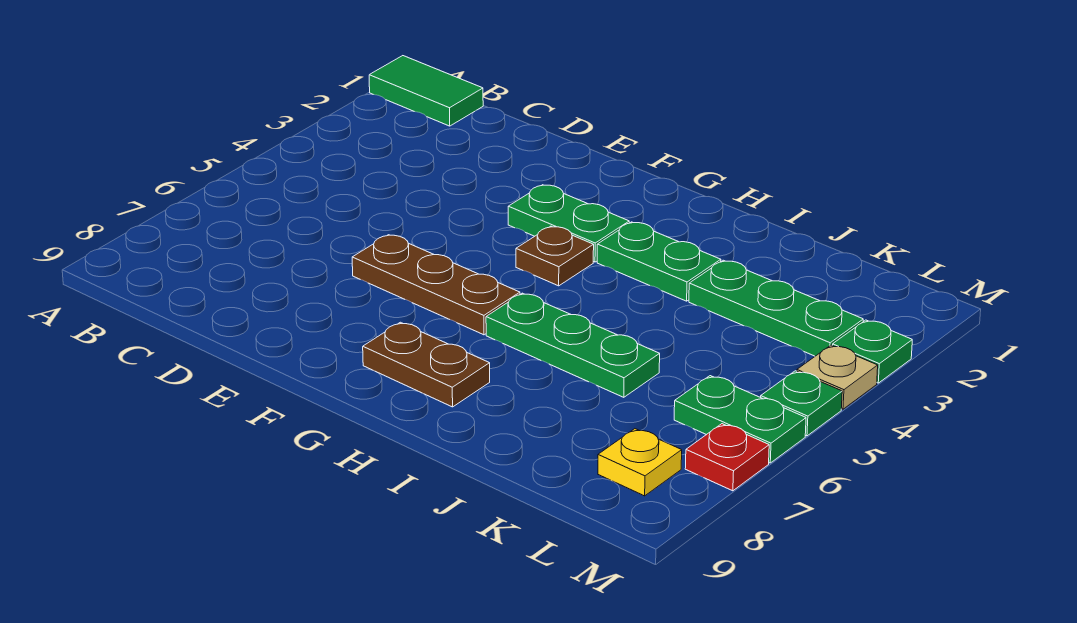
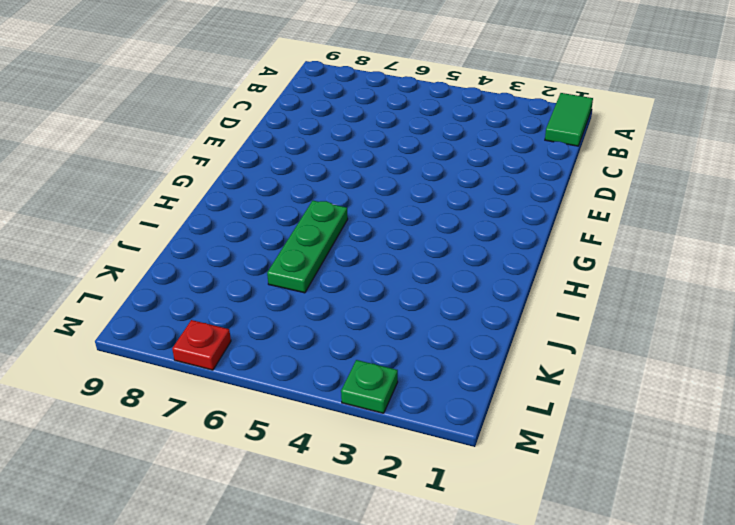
none -> brown plate E6:G6 level 1
none -> green plate F3:G3 level 1
none -> brown plate G4 level 1

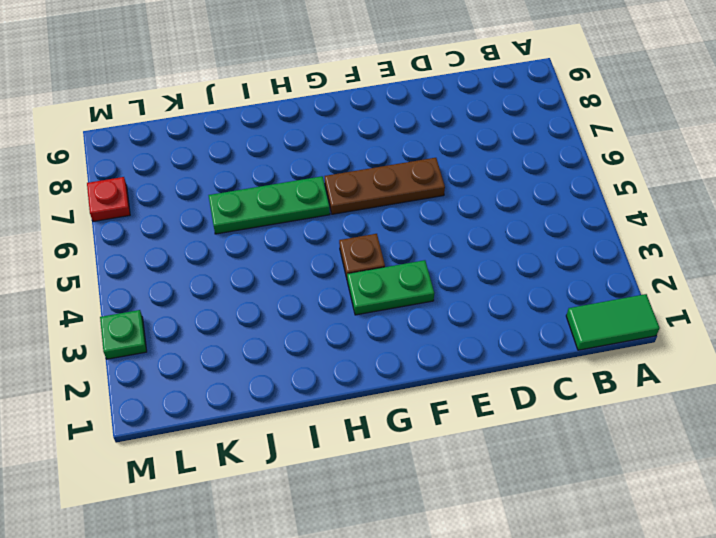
none -> brown plate G8:H8 level 1
none -> green plate H3:I3 level 1
none -> green plate J3:L3 level 1

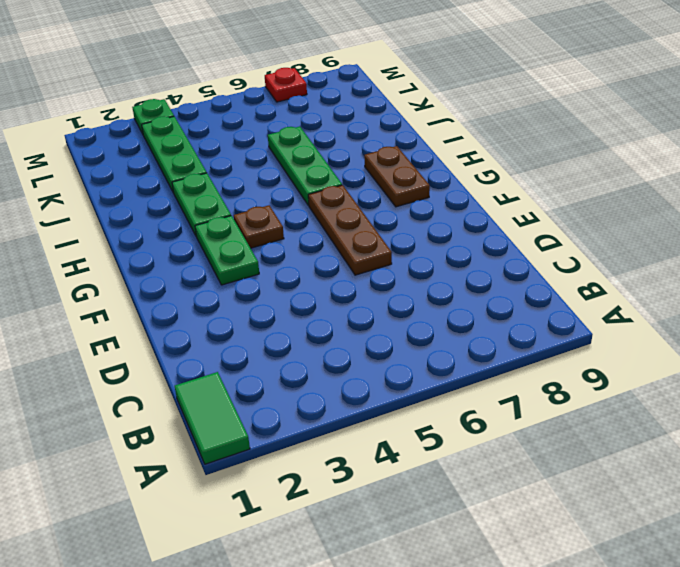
none -> green plate L6:M6 level 1
none -> yellow plate L8 level 1
none -> tan plate M4 level 1

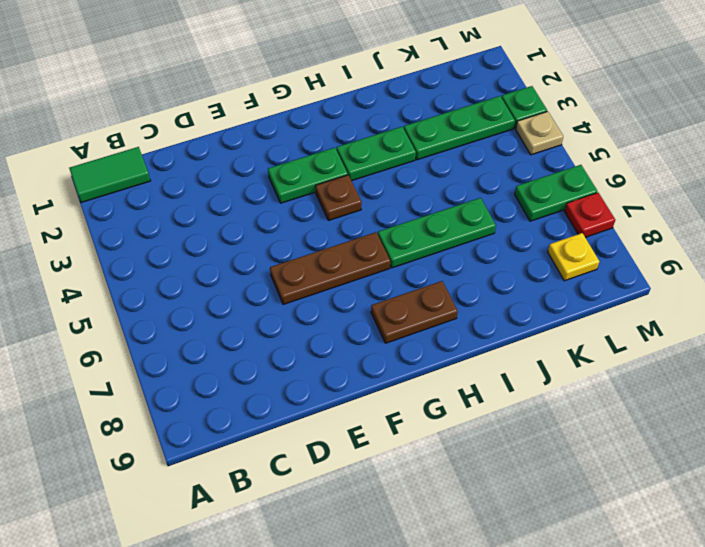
none -> green plate M5 level 1

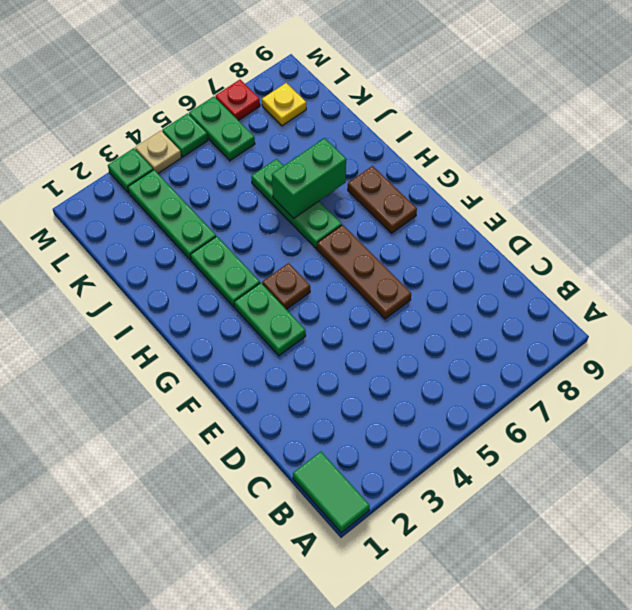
green brick I6:I7 level 2 -> none

